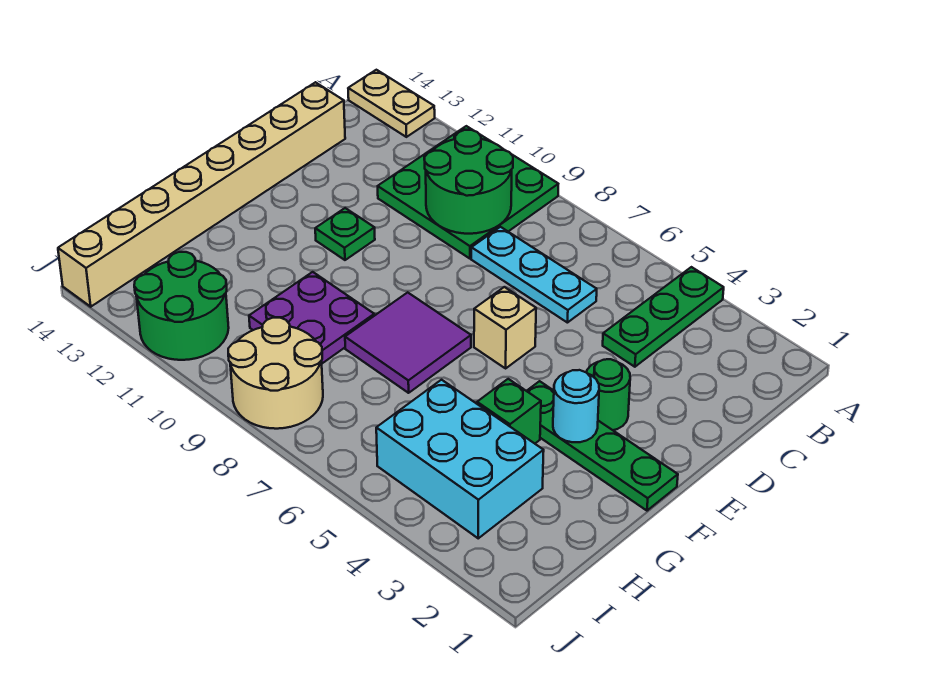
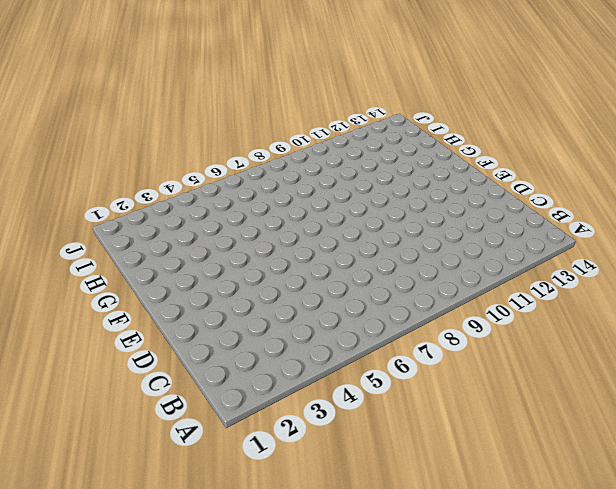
none -> green plate A4:C4 level 1
none -> green plate A9:C11 level 1
none -> tan plate A13:A14 level 1

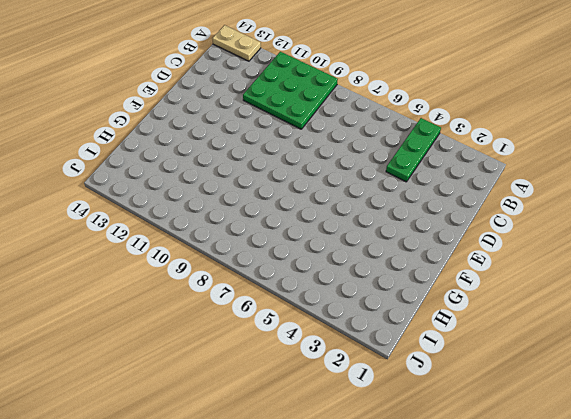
none -> cyan plate C6:C8 level 1
none -> tan brick C14:J14 level 1
none -> green round brick E3 level 1

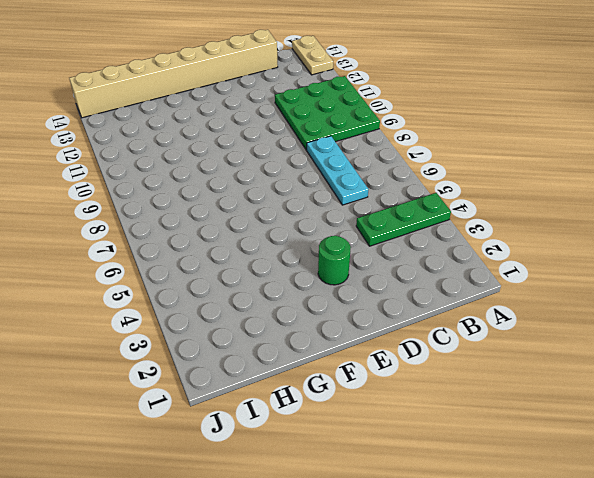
none -> tan brick E6 level 1
none -> green plate E11 level 1
none -> green plate F1:F4 level 1

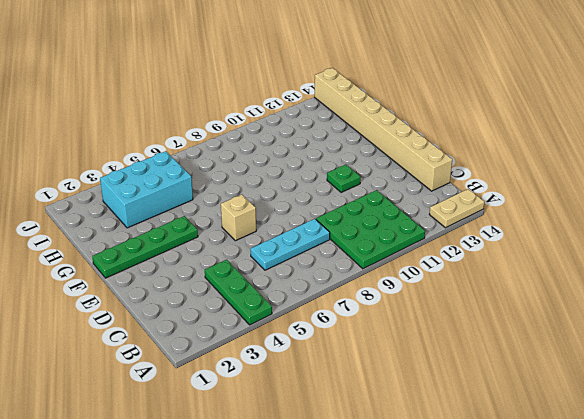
none -> green round brick E3 level 1
none -> purple tile F7:G8 level 1
none -> green brick G4 level 1

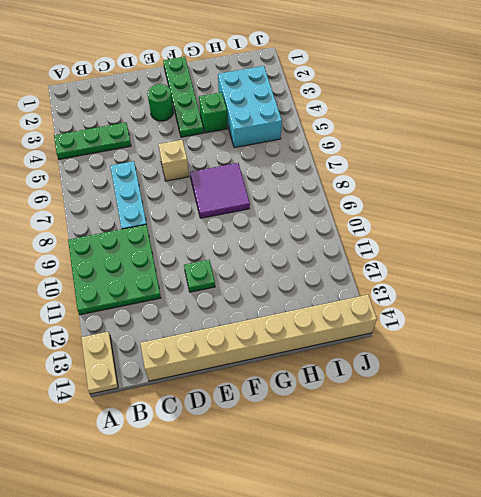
none -> purple plate G9:H10 level 1
none -> tan round brick I8:J9 level 1
none -> green round brick I11:J12 level 1

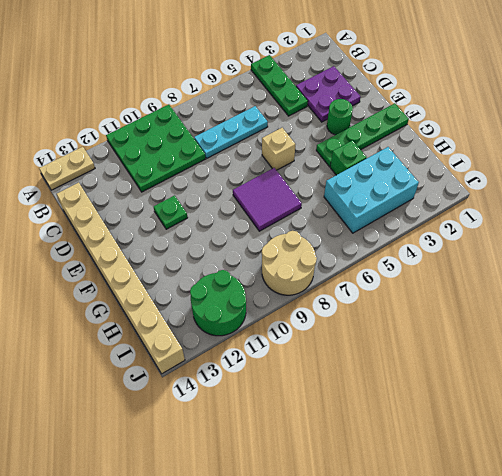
purple plate C2:D3 level 1 -> purple plate G9:H10 level 1
none -> green round brick B9:C10 level 2
none -> cyan round brick F3 level 2

